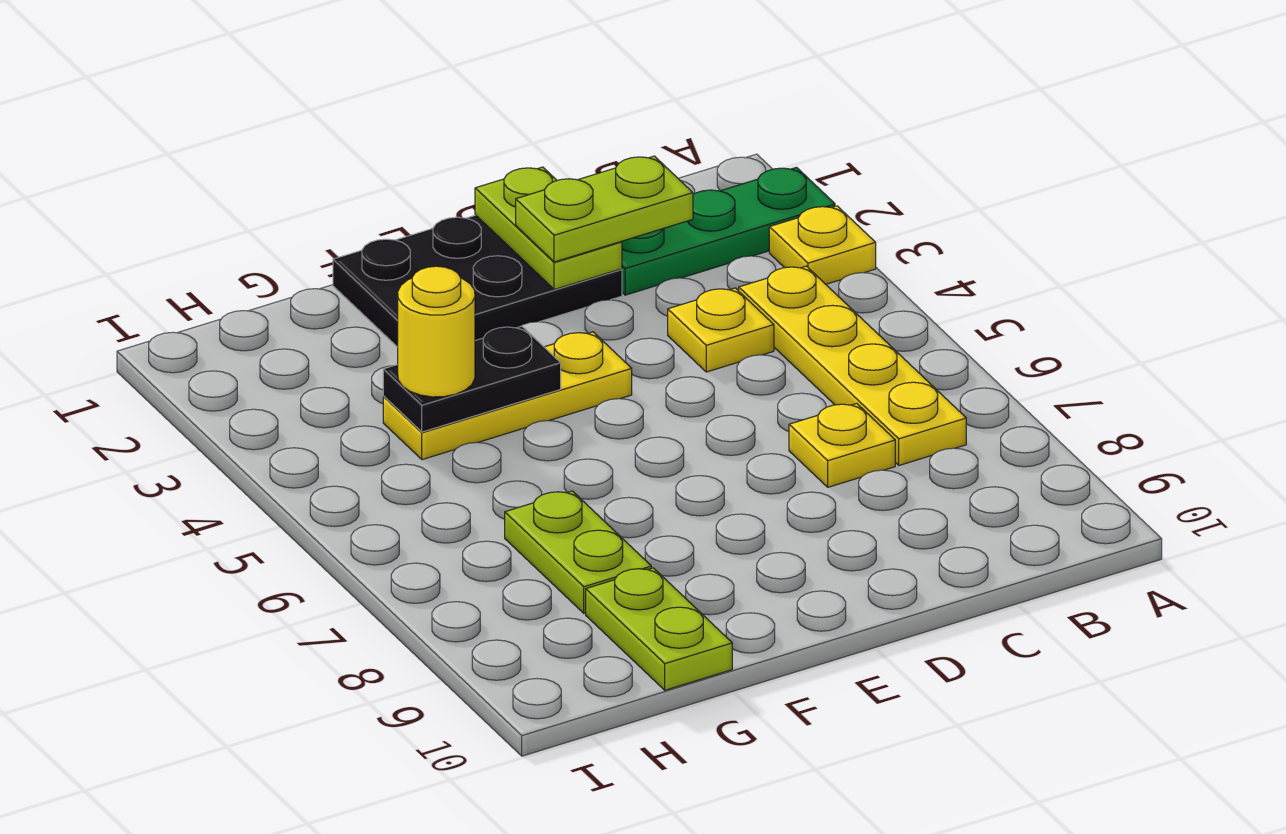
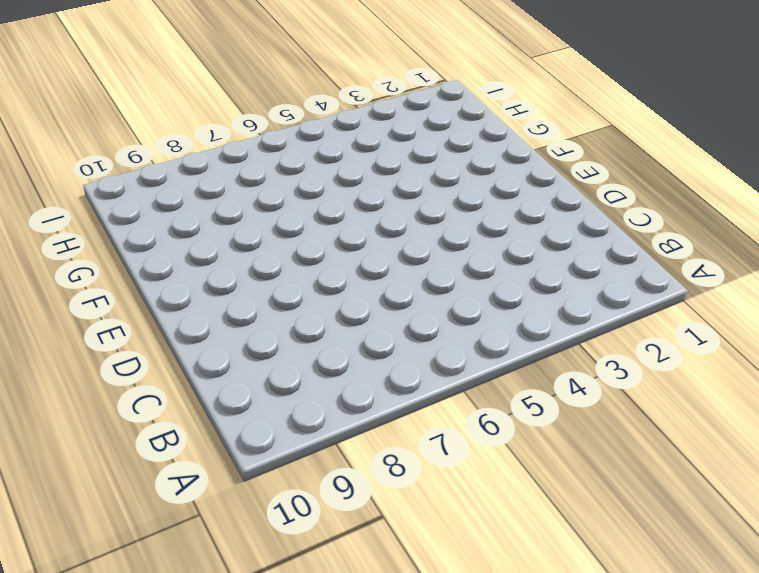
none -> green plate A2:C2 level 1
none -> yellow plate A3 level 1
none -> yellow plate B4:B7 level 1

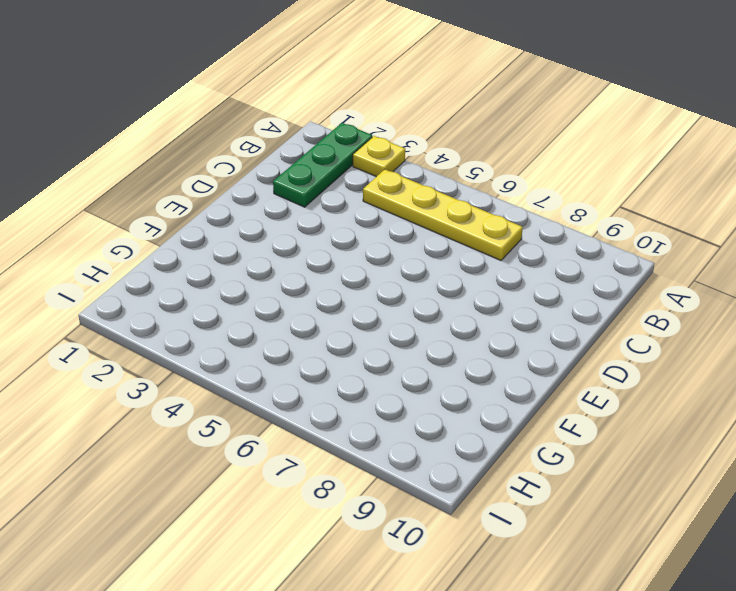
none -> yellow plate C4 level 1
none -> yellow plate C7 level 1
none -> black plate D1:F2 level 1

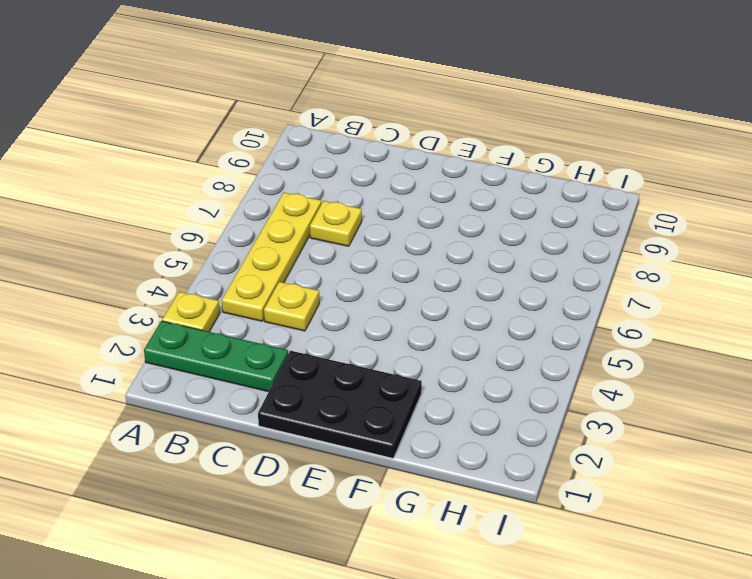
none -> yellow plate E4:G4 level 1
none -> lime plate G7:G8 level 1
none -> lime plate G9:G10 level 1

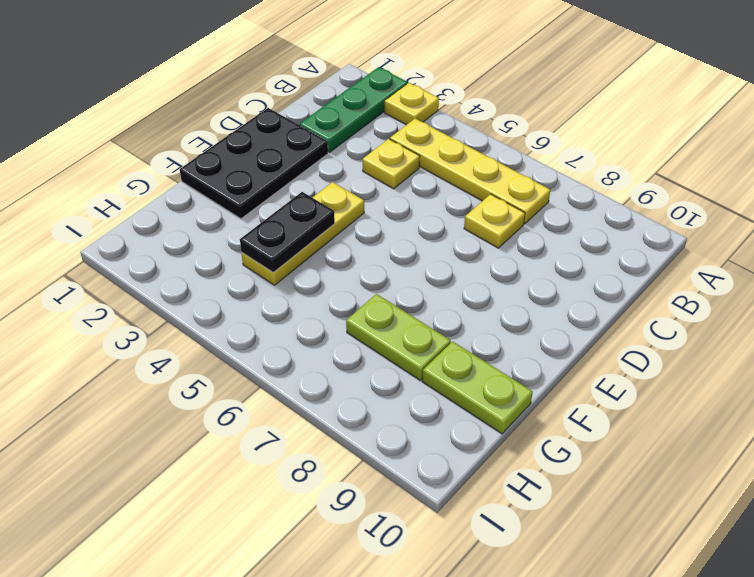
none -> lime plate D1:D2 level 2
none -> lime plate C2:D2 level 3
none -> yellow round brick G4 level 3

